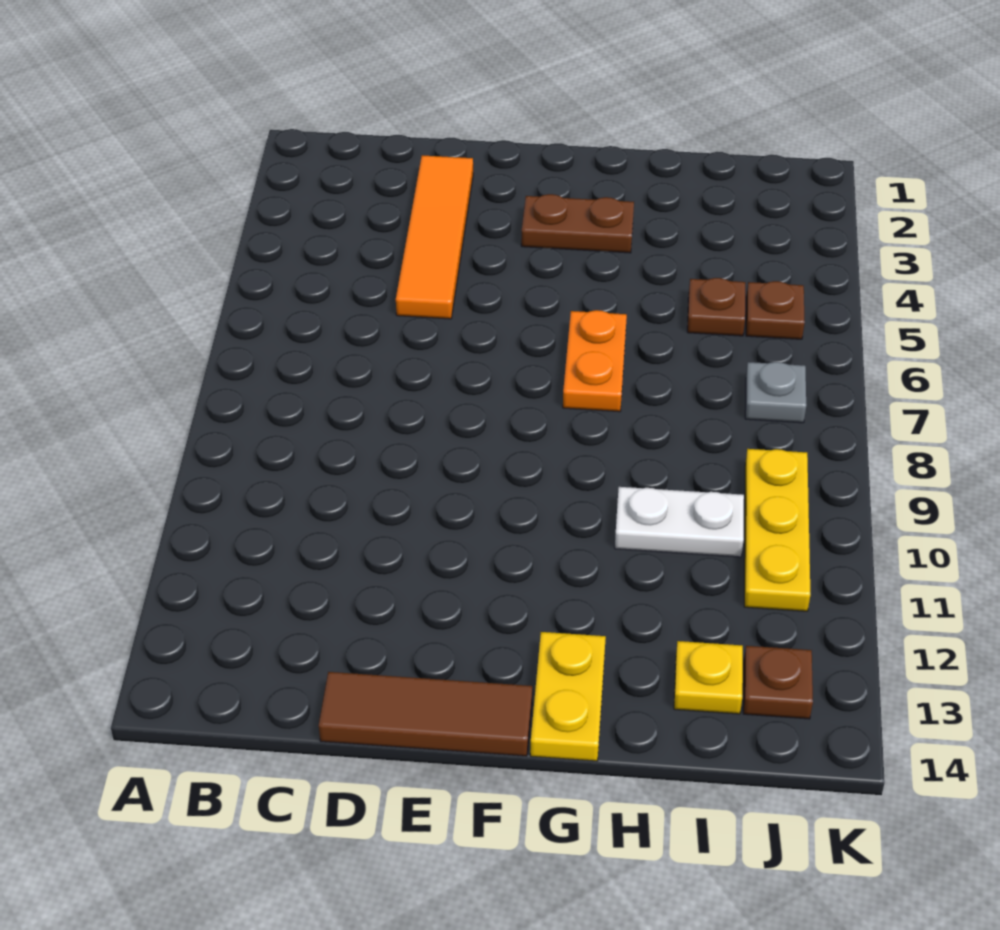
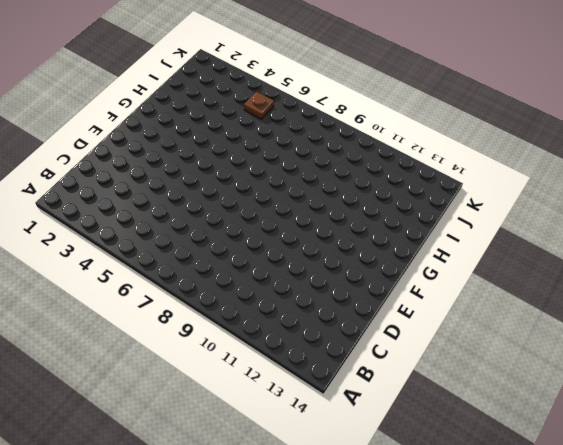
none -> orange tile D2:D5 level 1
none -> brown tile D14:F14 level 1
none -> brown plate F3:G3 level 1

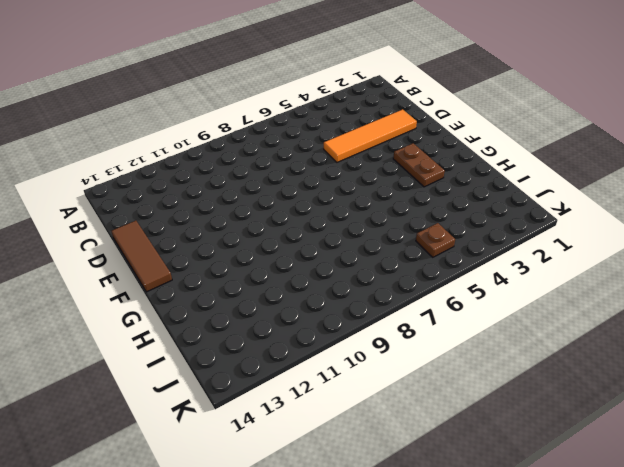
none -> orange plate G6:G7 level 1
none -> yellow plate G13:G14 level 1
none -> white plate H10:I10 level 1

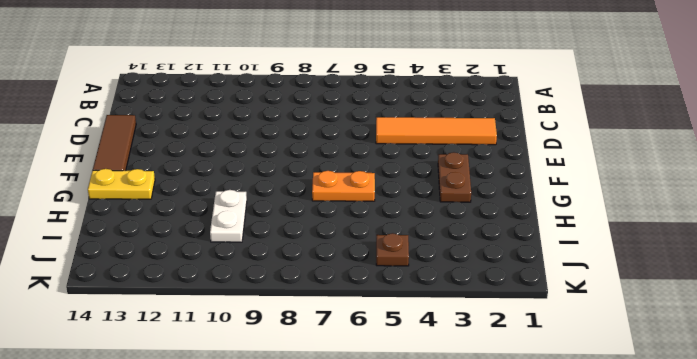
none -> brown plate I5 level 1
none -> yellow plate I13 level 1
none -> grey plate J7 level 1

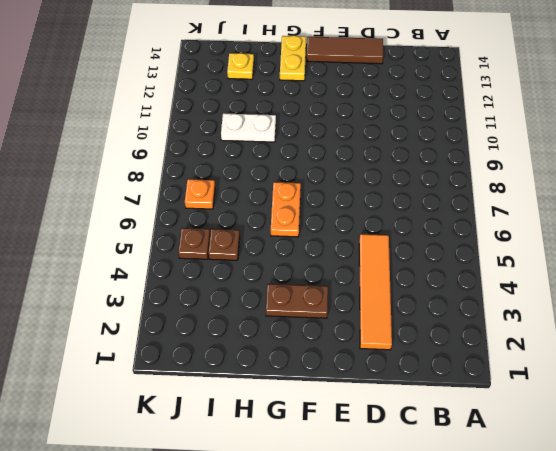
orange plate J7 level 1 -> grey plate J7 level 1
none -> yellow plate J9:J11 level 1
none -> brown plate J13 level 1

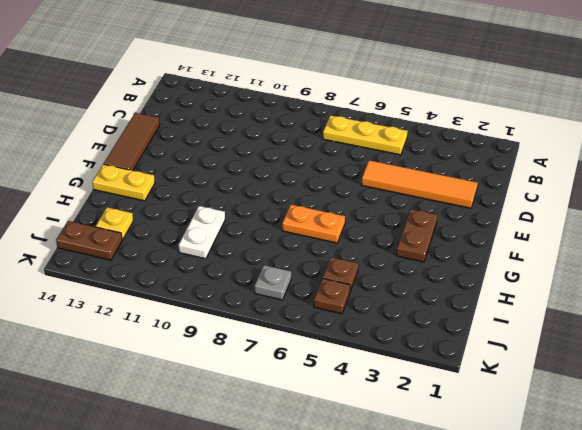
yellow plate B5:B7 level 1 -> yellow plate J9:J11 level 1
brown plate J13:J14 level 1 -> brown plate J13 level 1

